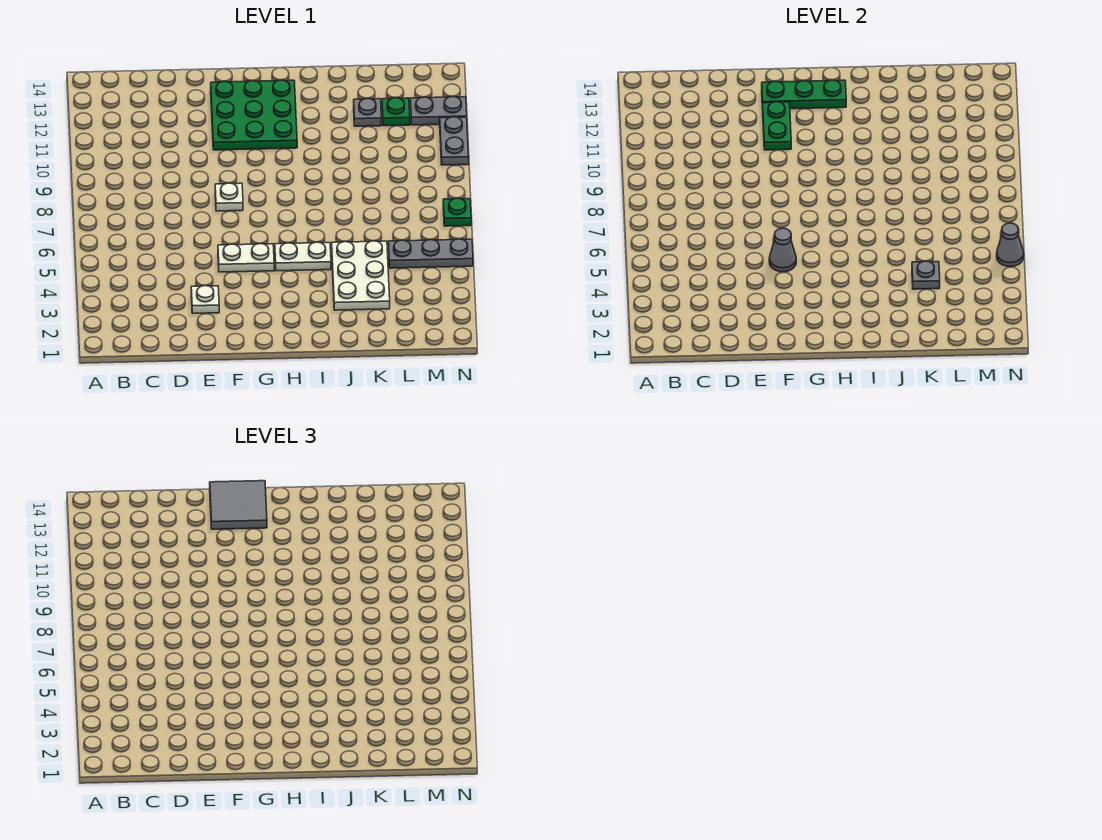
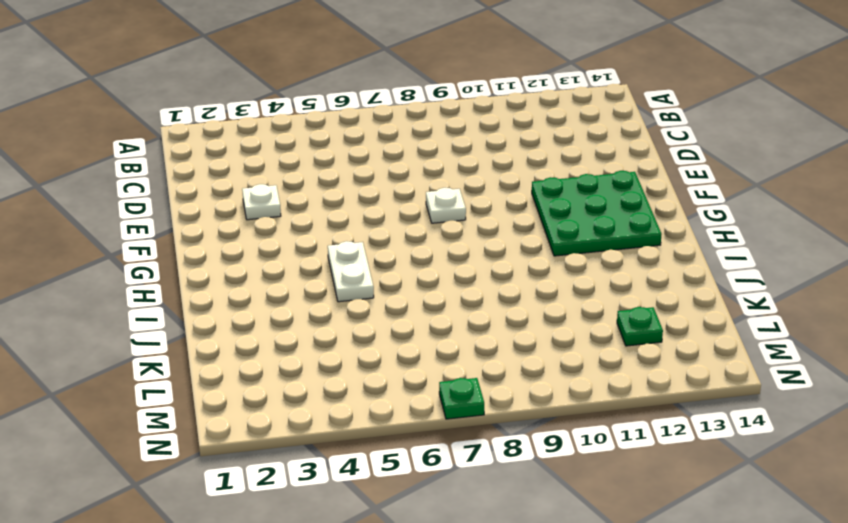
none -> white plate F5:G5 level 1
none -> white plate J3:K5 level 1
none -> grey plate K12 level 1

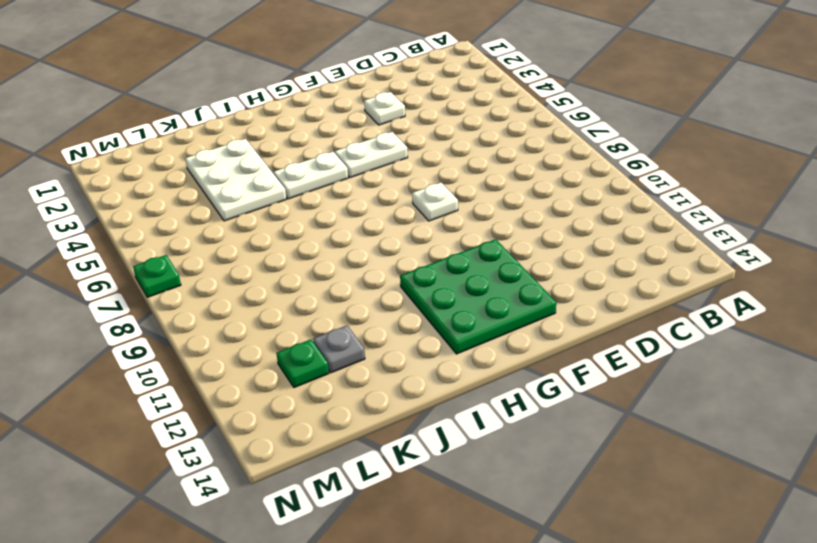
none -> grey plate L5:N5 level 1
none -> grey plate M12:N12 level 1
none -> grey plate N10:N11 level 1

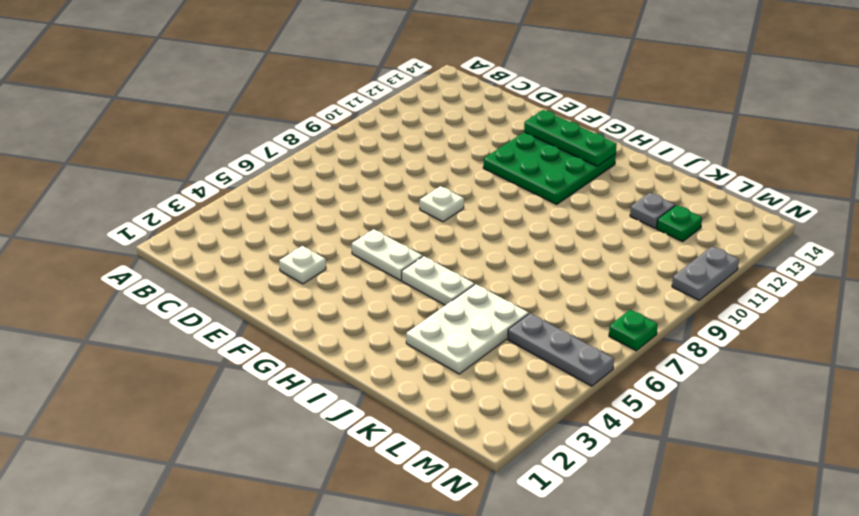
none -> grey plate M12:N12 level 1
none -> grey cone F5 level 2
none -> green plate F11:F12 level 2

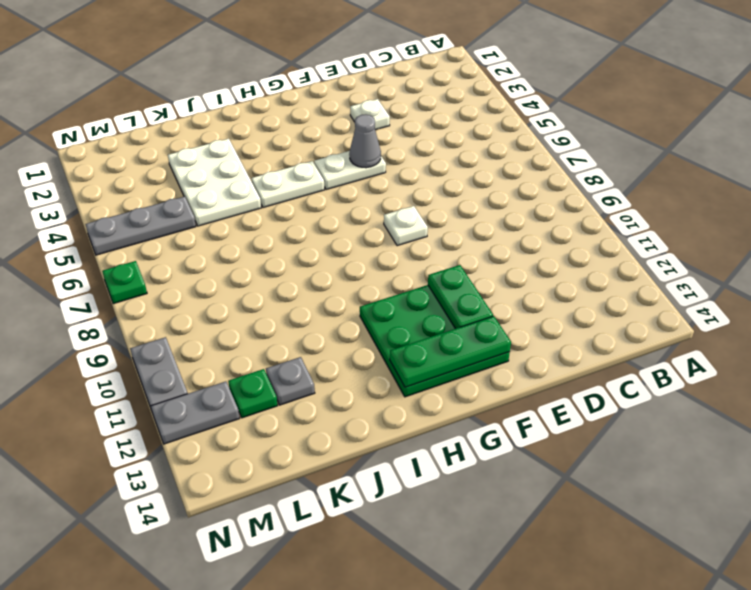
none -> grey plate K4 level 2
none -> grey cone N5 level 2
none -> grey tile F13:G14 level 3

